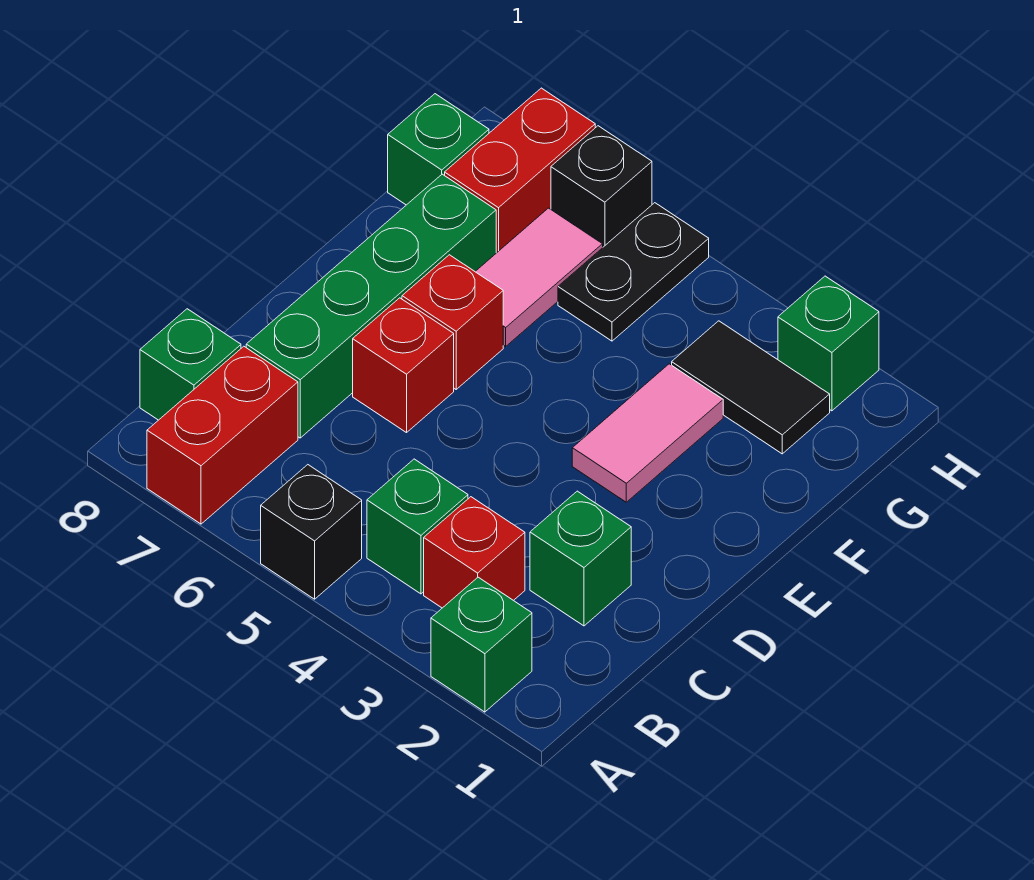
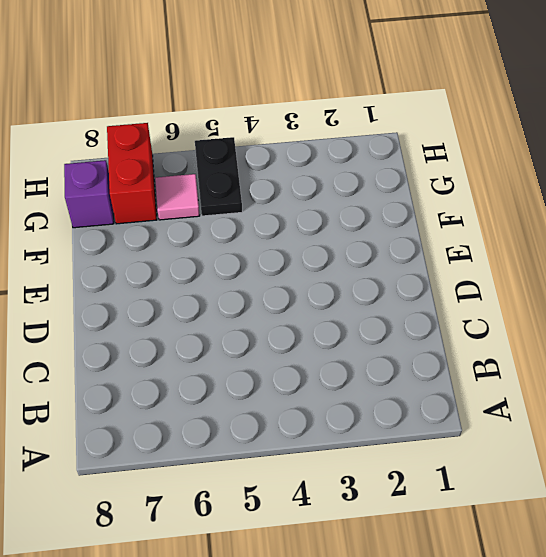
pink tile G6 level 1 -> pink tile F6:G6 level 1
purple brick G8 level 1 -> green brick G8 level 1
none -> green brick A2 level 1
none -> black brick A5 level 1
none -> red brick A7:B7 level 1

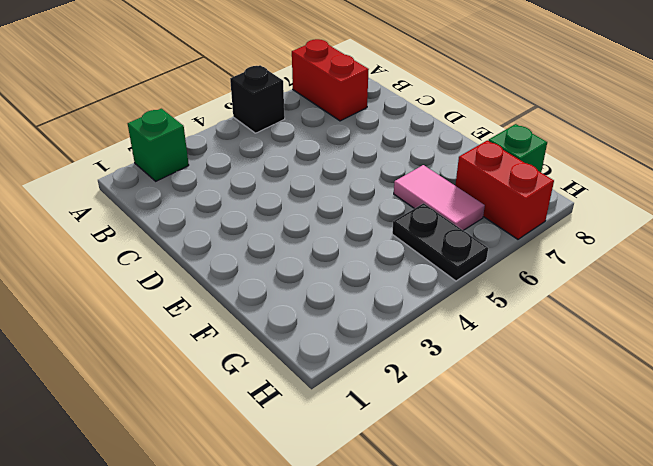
none -> red brick B3 level 1
none -> green brick B4 level 1
none -> green brick B8 level 1

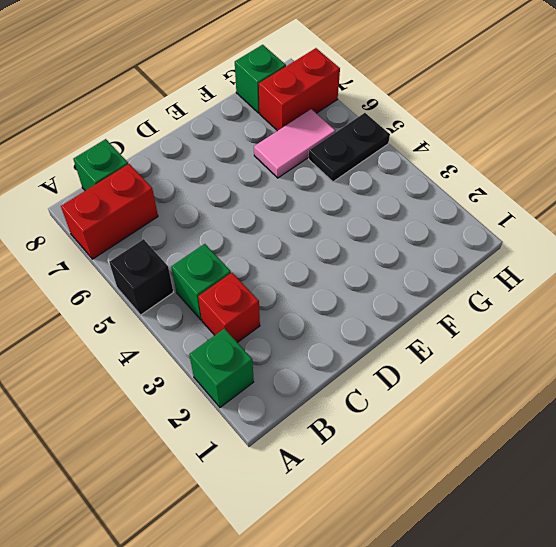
none -> green brick C2 level 1
none -> green brick C7:F7 level 1
none -> red brick D6 level 1

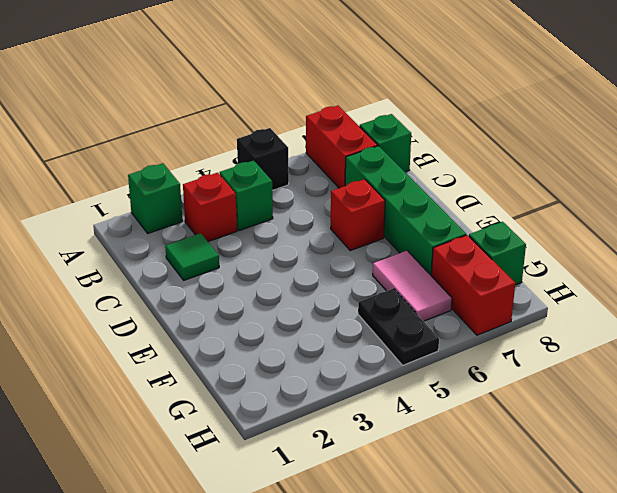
green tile C2 level 1 -> green brick C2 level 1
none -> pink tile E3:F3 level 1
none -> red brick E6 level 1
none -> black tile G2:G3 level 1

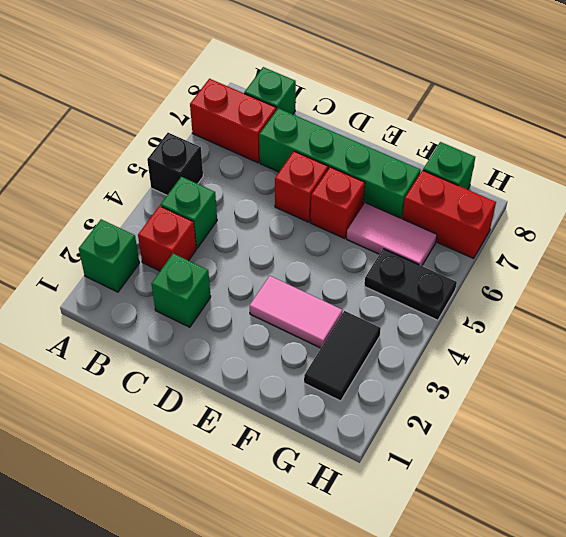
none -> green brick H2 level 1
none -> black brick H6 level 1

